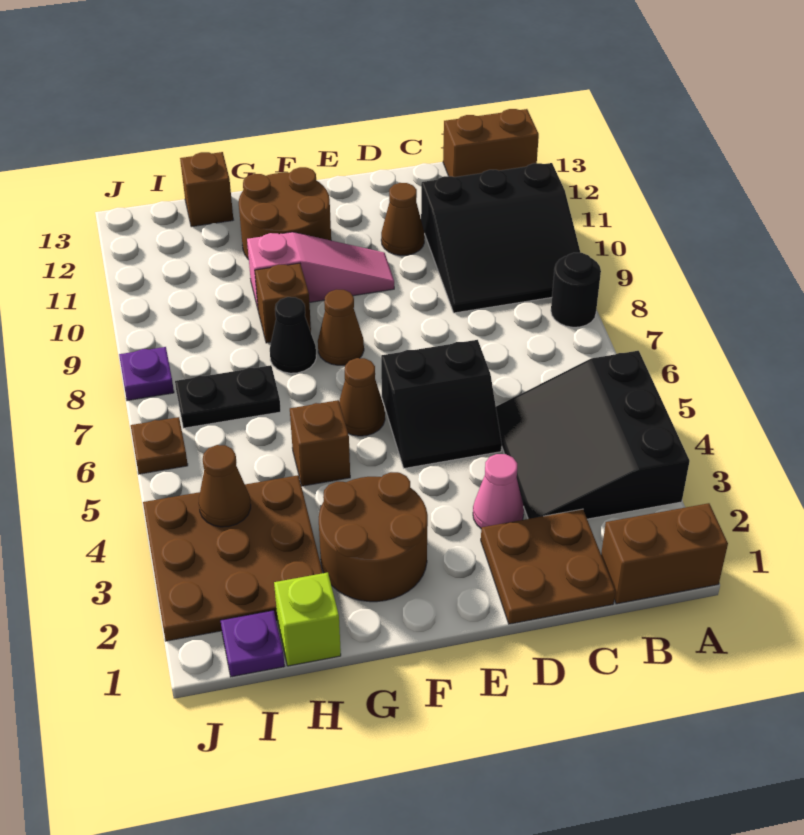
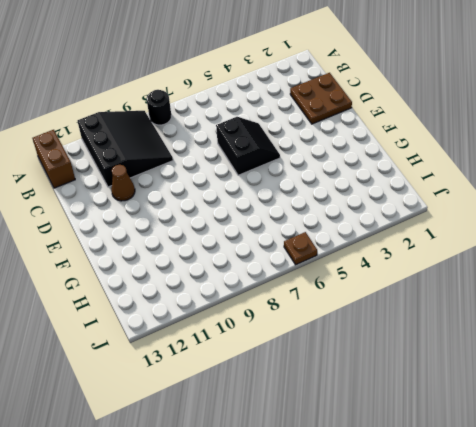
none -> brown brick A1:B1 level 1
none -> black slope A3:C5 level 1 top A
none -> pink cone D3 level 1

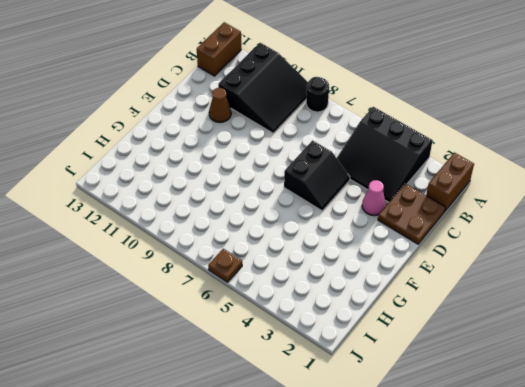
none -> pink slope E10:G10 level 1 top G
none -> brown round brick F2:G3 level 1
none -> brown cone F6 level 1

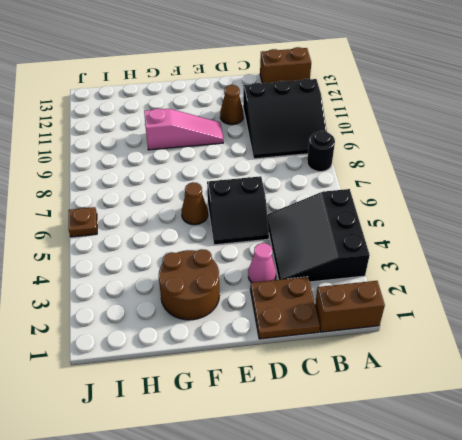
none -> brown cone F8 level 1
none -> brown round brick F11:G12 level 1
none -> brown brick G5 level 1

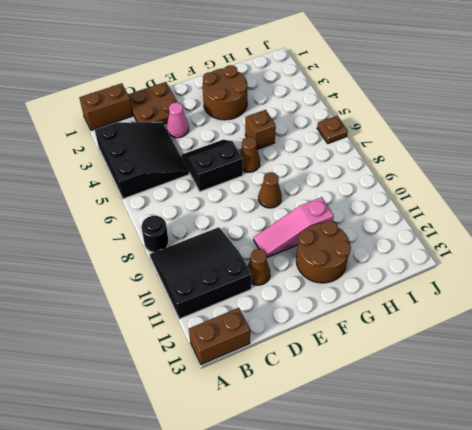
none -> black cone G8 level 1
none -> brown brick G9 level 1
none -> lime brick H1 level 1

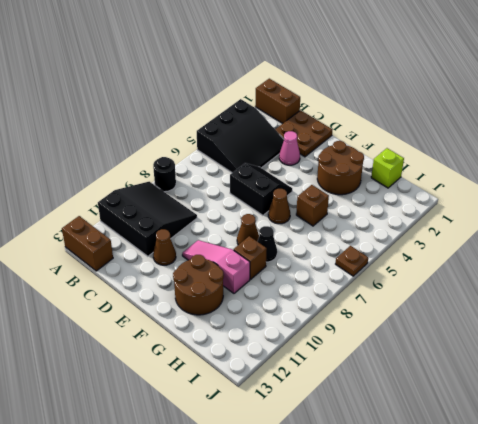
none -> brown plate H2:J4 level 1
none -> black plate H7:I7 level 1
none -> brown brick H13 level 1

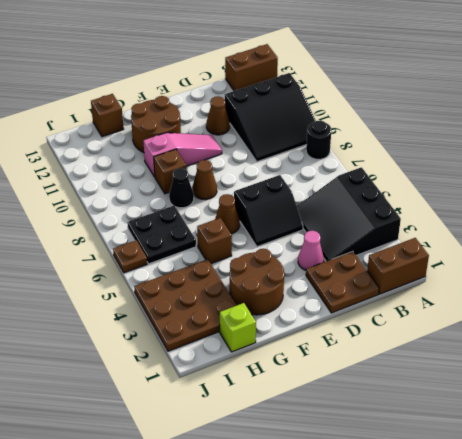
black plate H6:I7 level 1 -> black plate H7:I7 level 1
none -> purple plate I1 level 1
none -> purple plate J8 level 1
none -> brown cone I4 level 2

